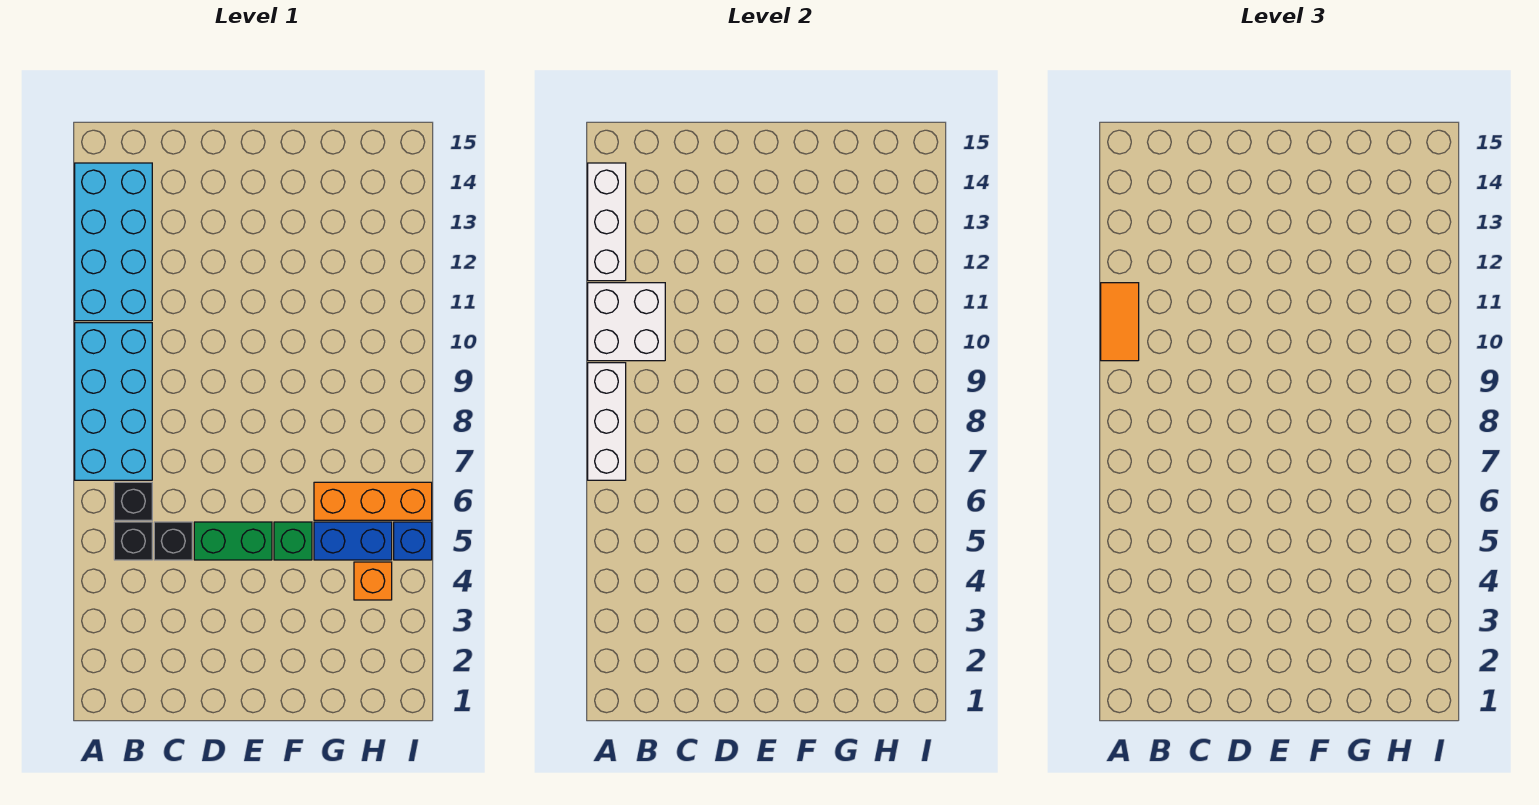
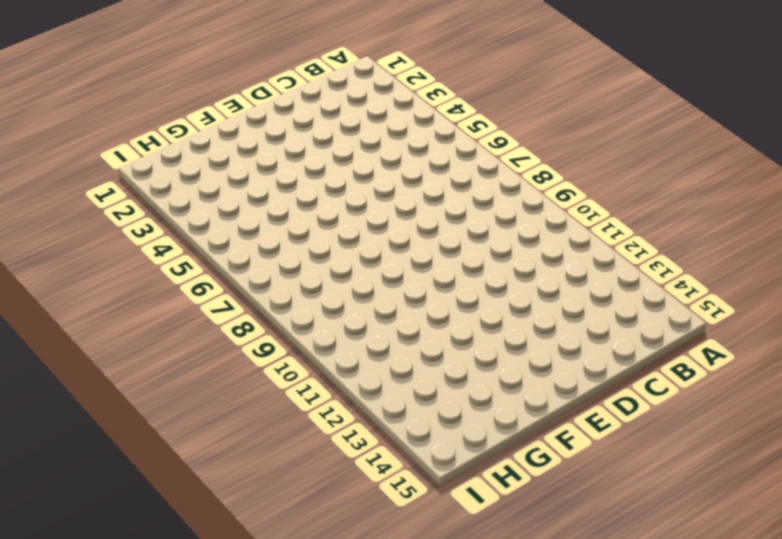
none -> cyan brick A7:B10 level 1
none -> cyan brick A11:B14 level 1
none -> black brick B5 level 1

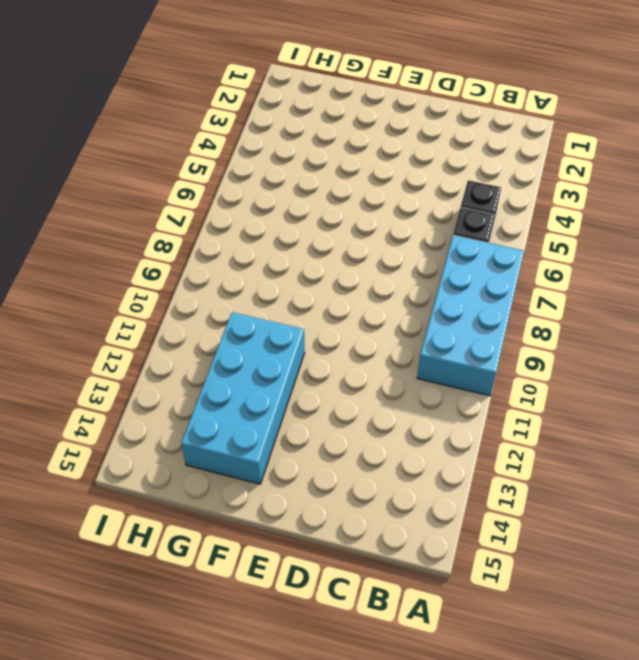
cyan brick F11:G14 level 1 -> cyan brick A11:B14 level 1
none -> black brick C5 level 1
none -> green brick D5:E5 level 1
none -> green brick F5 level 1

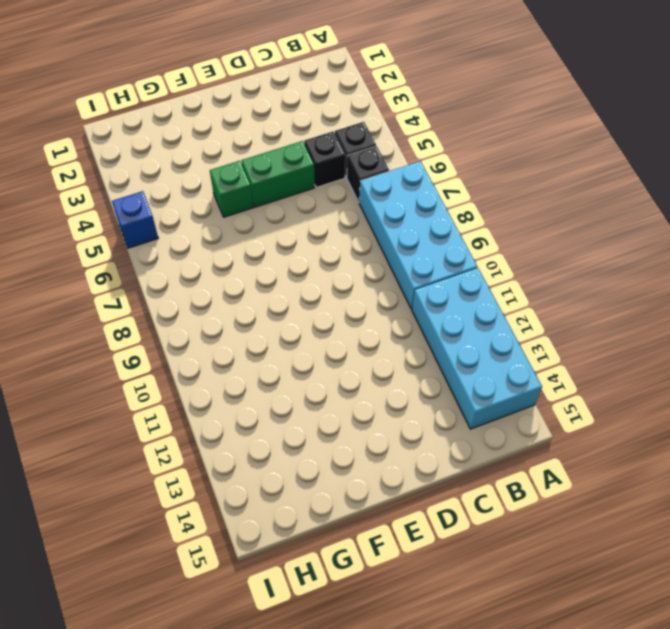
none -> blue brick G5:H5 level 1
none -> orange brick G6:I6 level 1
none -> orange brick H4 level 1

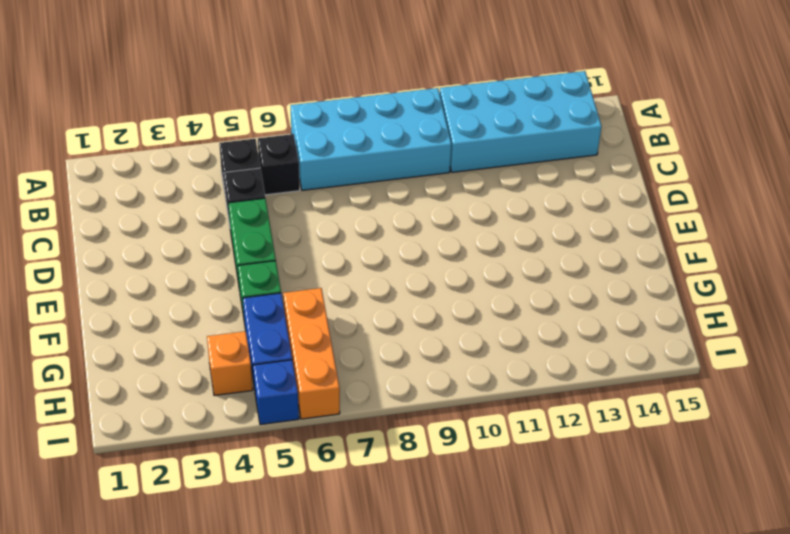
none -> white brick A7:A9 level 2
none -> white brick A10:B11 level 2
none -> white brick A12:A14 level 2

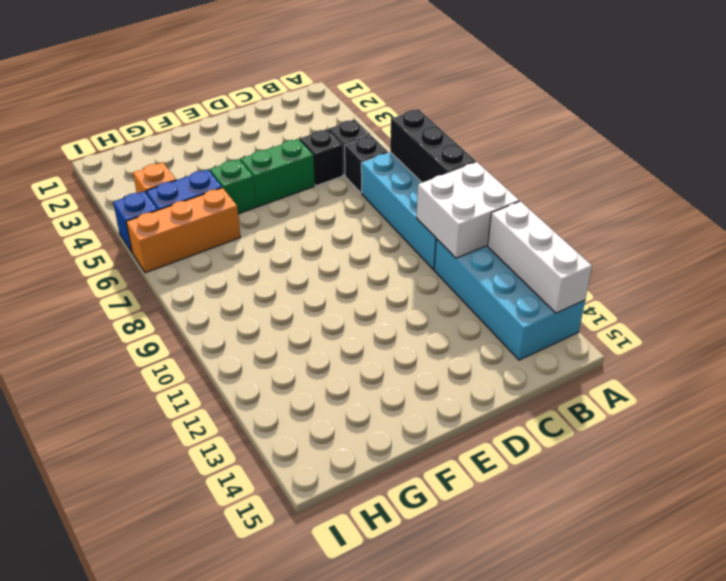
black brick A7:A9 level 2 -> white brick A7:A9 level 2
none -> orange tile A10:A11 level 3

